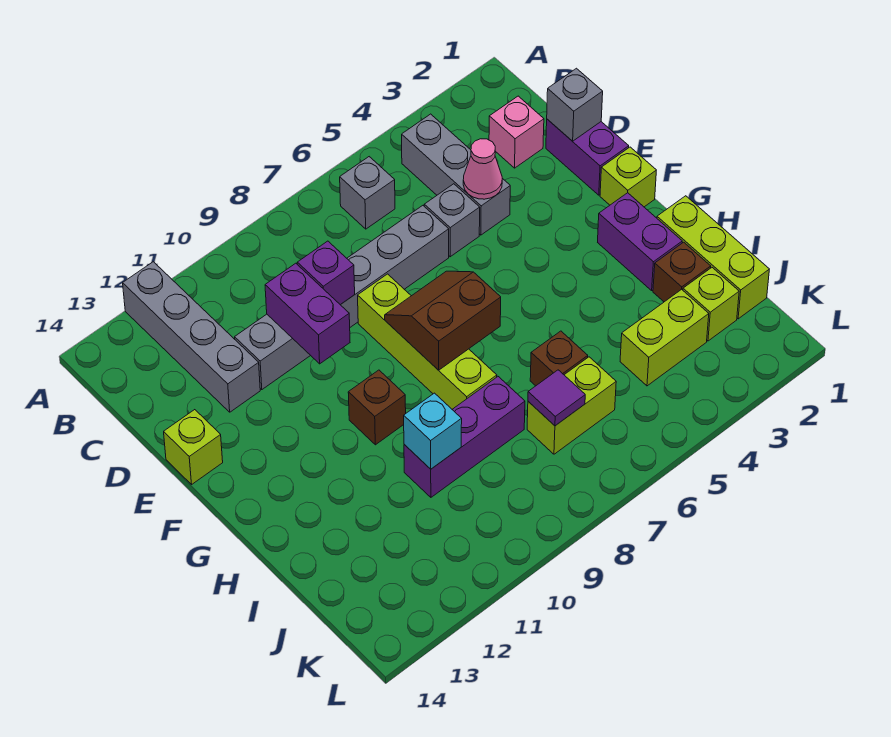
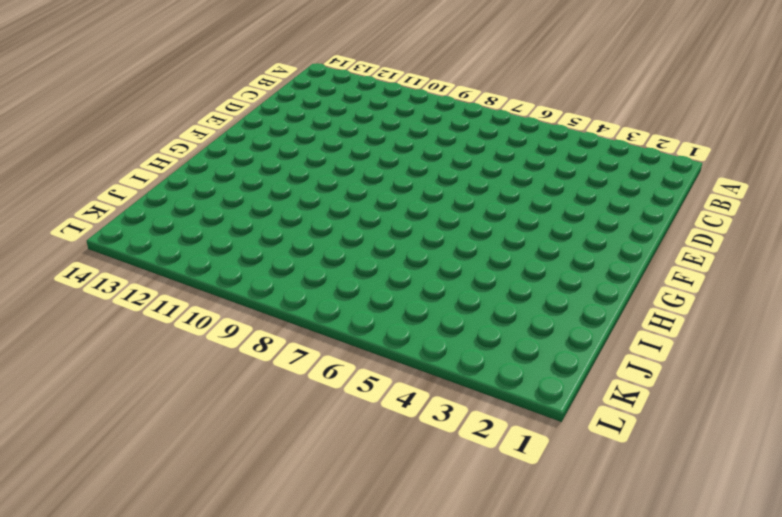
none -> grey brick A12:D12 level 1
none -> grey brick B4:D4 level 1
none -> grey brick B6 level 1

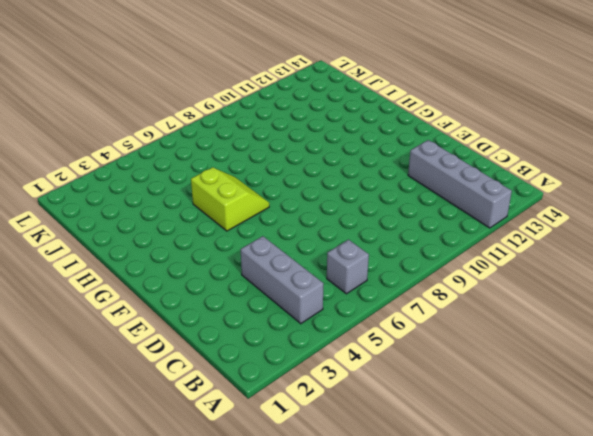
lime slope G5:H6 level 1 top 5 -> none
none -> pink brick C2 level 1
none -> purple brick D1:E1 level 1
none -> grey brick D5 level 1

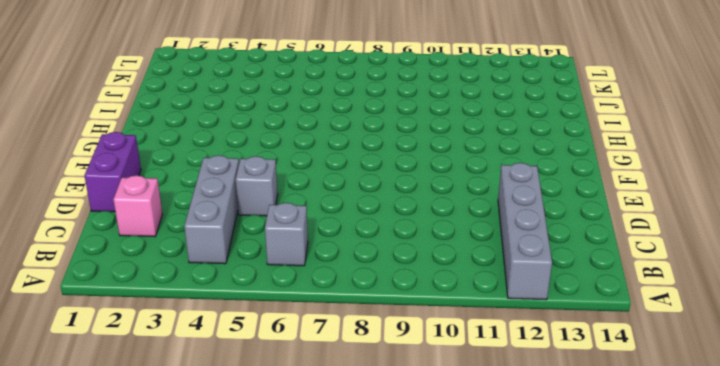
none -> grey brick D6:D11 level 1
none -> lime brick E8:H8 level 1
none -> lime brick E14 level 1

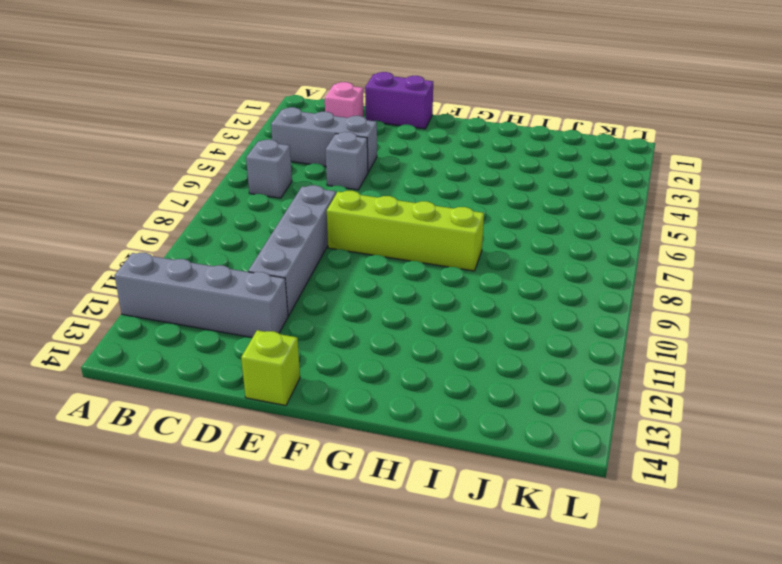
grey brick D8:D11 level 1 -> grey brick D6:D11 level 1
none -> lime brick F1 level 1
none -> purple brick G2:H2 level 1
none -> brown brick G10 level 1

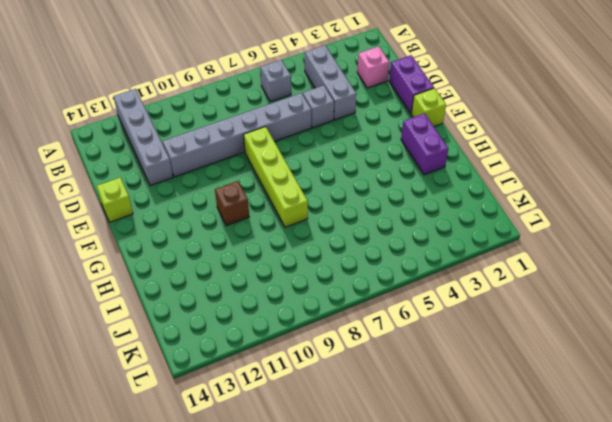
none -> lime brick H1:J1 level 1
none -> brown brick I2 level 1
none -> brown brick I6 level 1

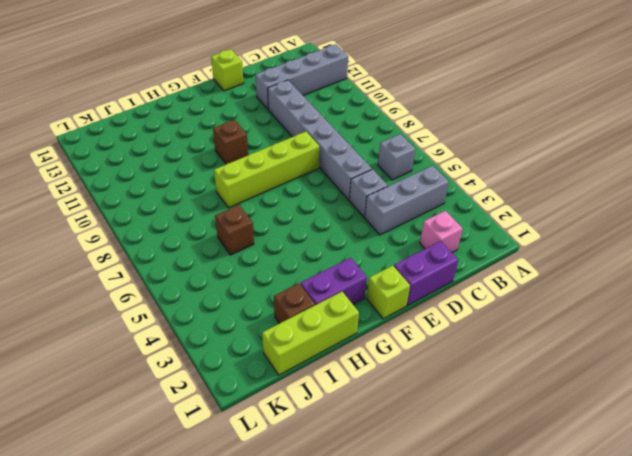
none -> purple brick I8:I10 level 1
none -> lime brick J2 level 1
none -> lime brick J3:J4 level 1

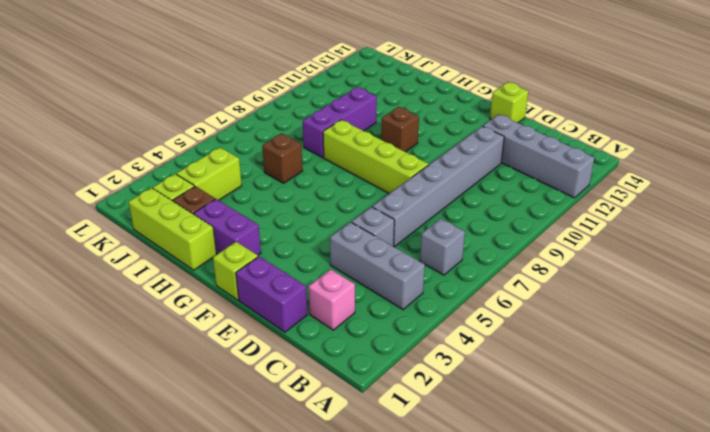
none -> lime brick J6:J7 level 1
none -> grey brick D1 level 2
none -> pink cone D4 level 2

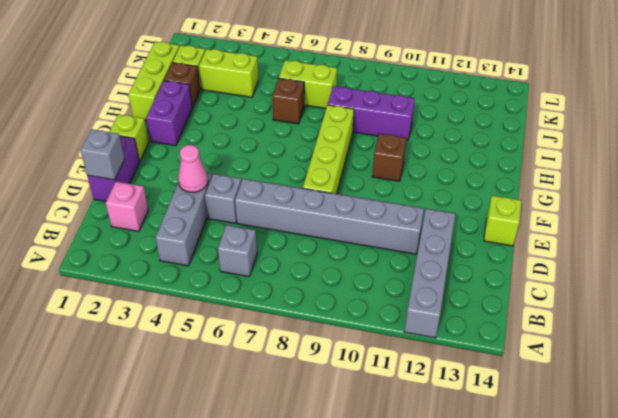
none -> purple brick D9 level 2
none -> purple brick D10:E10 level 2
none -> brown slope F7:G8 level 2 top G

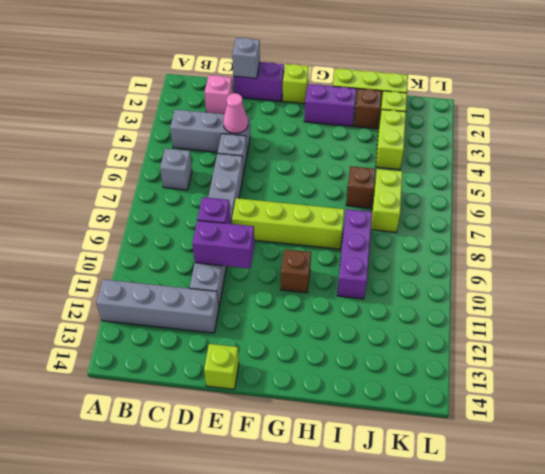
none -> brown slope F7:G8 level 2 top G
none -> cyan brick I10 level 2
none -> purple tile J7 level 2

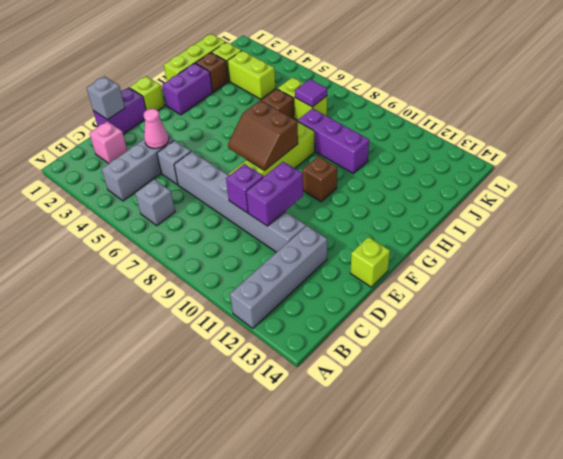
none -> cyan brick I10 level 2

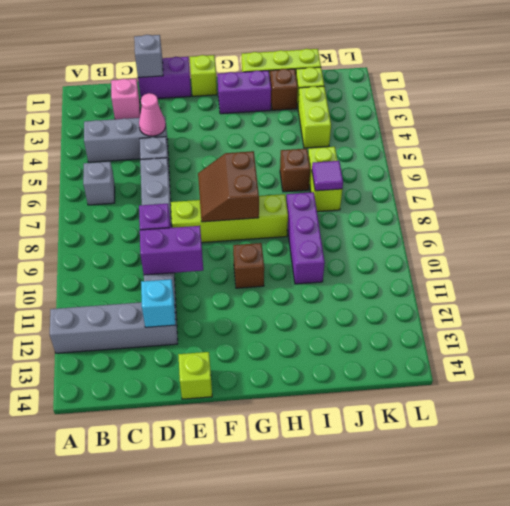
cyan brick D12 level 2 -> cyan brick I10 level 2

